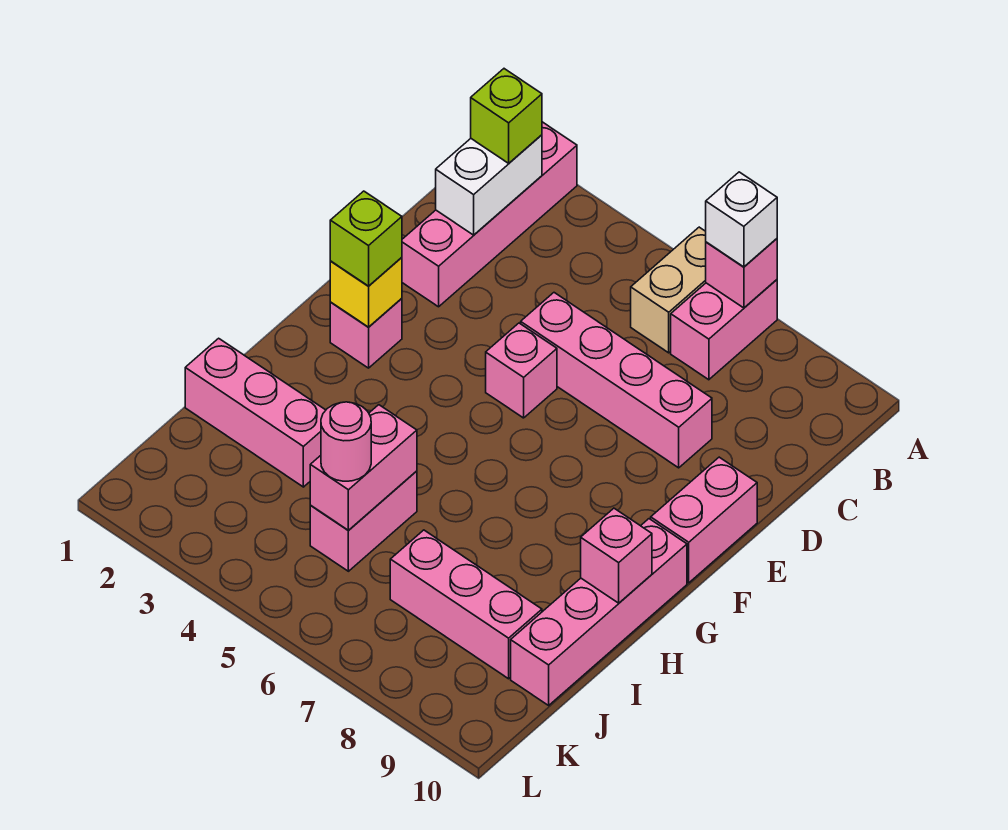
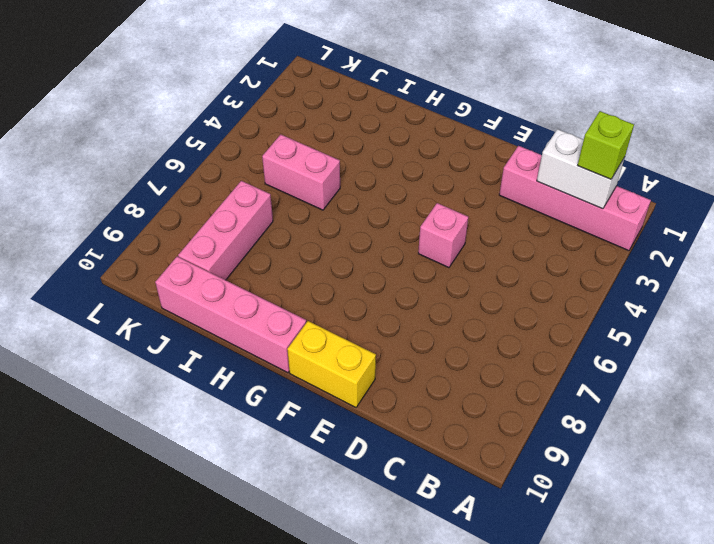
yellow brick E10:F10 level 1 -> pink brick E10:F10 level 1
none -> tan brick A6:B6 level 1
none -> pink brick A7:B7 level 1
none -> pink brick D5:D8 level 1

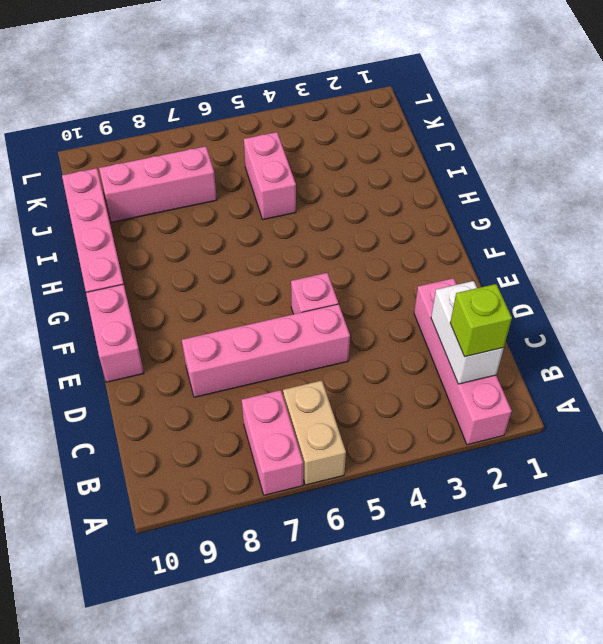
none -> pink brick F2 level 1
none -> pink brick I1:I3 level 1
none -> pink brick A7 level 2

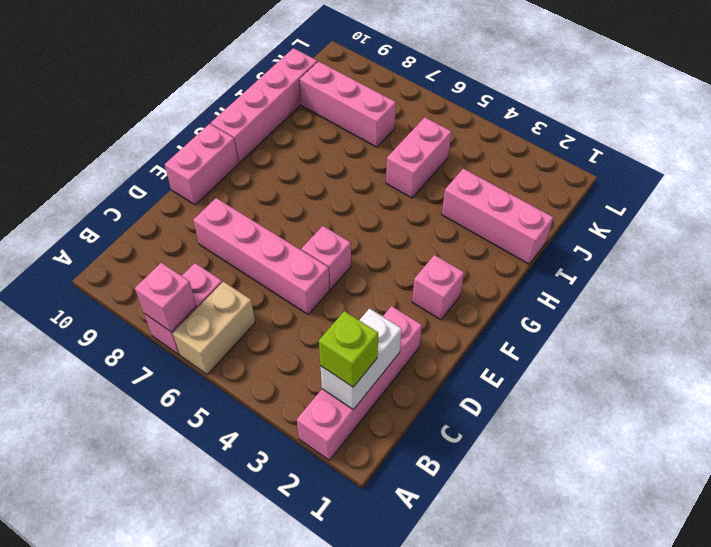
none -> yellow brick F2 level 2
none -> pink brick H10 level 2
none -> pink brick I5:J5 level 2

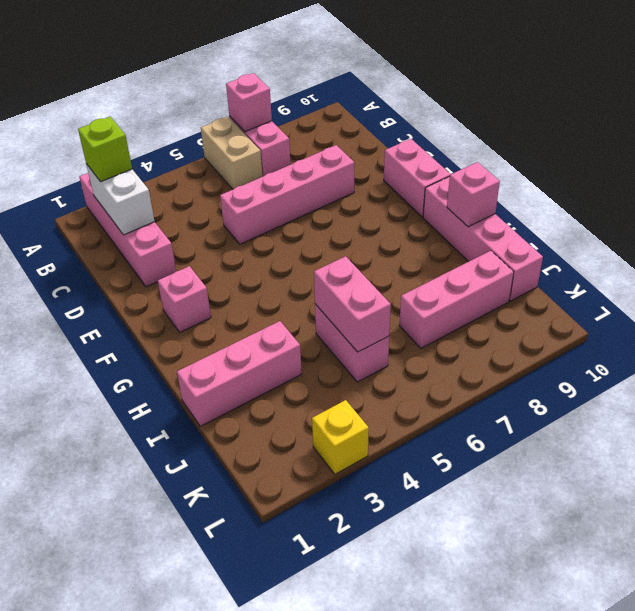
yellow brick L3 level 1 -> yellow brick F2 level 2
none -> pink brick E5 level 1
none -> white brick A7 level 3
none -> lime brick F2 level 3

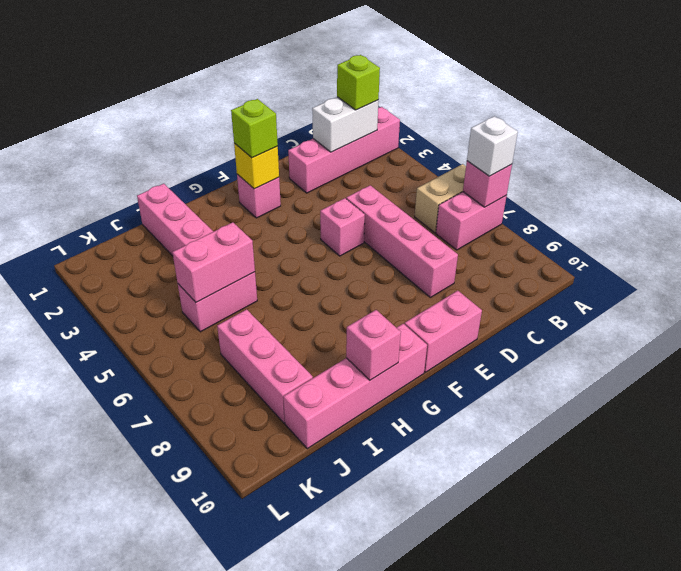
none -> pink round brick J5 level 3

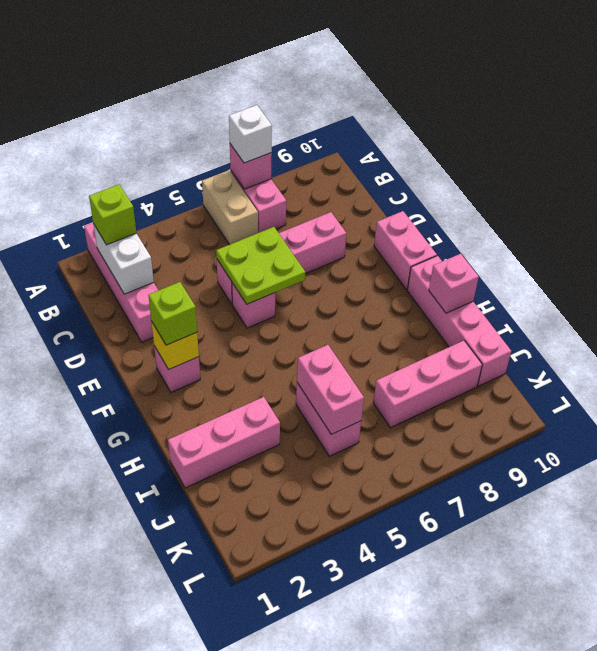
lime plate D5:E6 level 2 -> none
none -> pink round brick J5 level 3

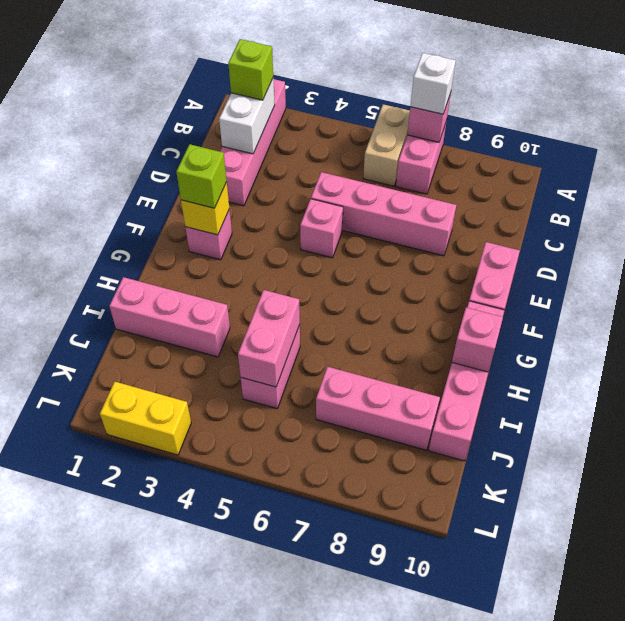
yellow brick L2:L3 level 1 -> none
none -> pink round brick J5 level 3

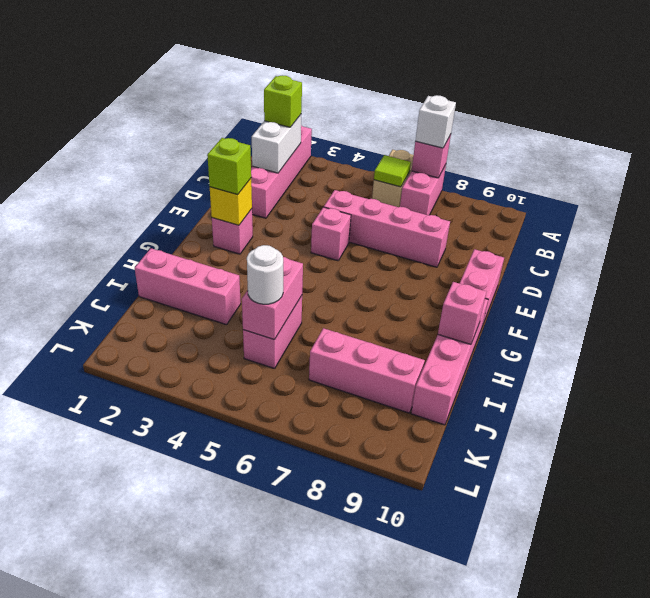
lime tile B6 level 2 -> none
white round brick J5 level 3 -> pink round brick J5 level 3

